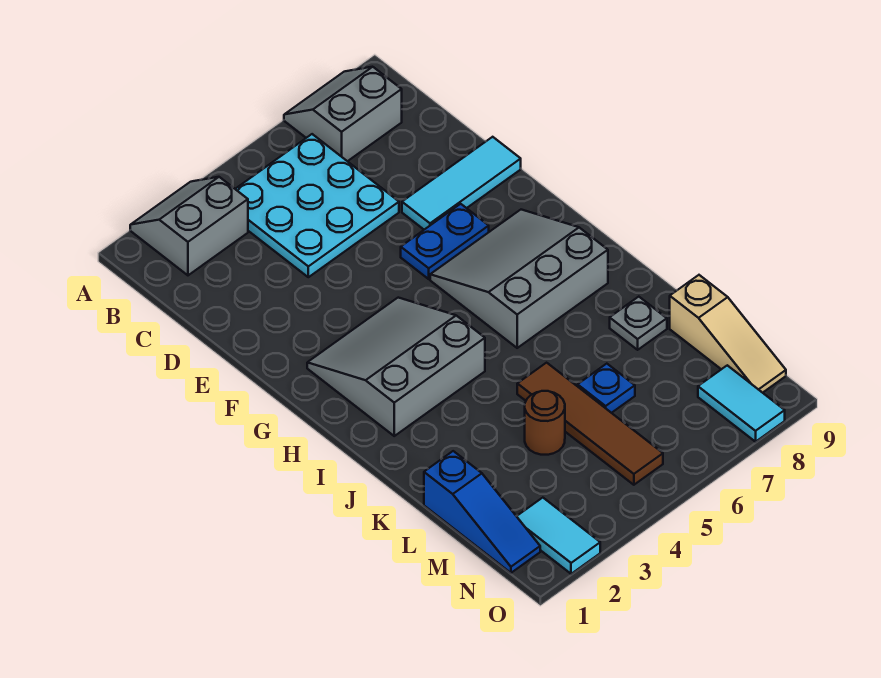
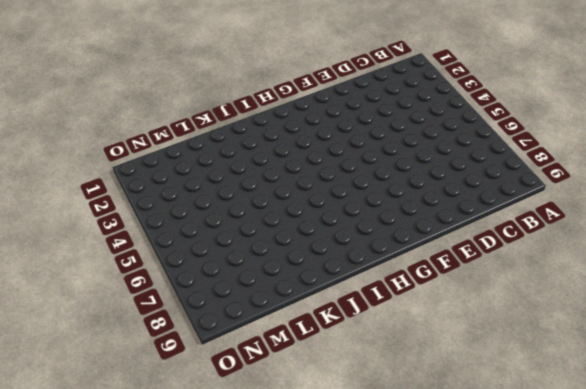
none -> grey slope A2:B3 level 1 top B
none -> grey slope A7:B8 level 1 top B
none -> cyan plate B4:D6 level 1

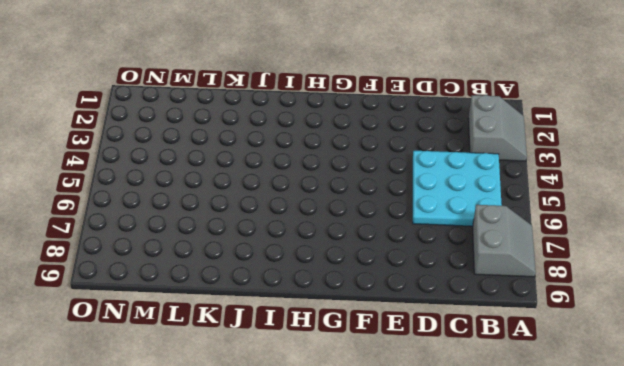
none -> cyan tile E7:E9 level 1
none -> blue plate F6:F7 level 1
none -> grey slope G2:I4 level 1 top I

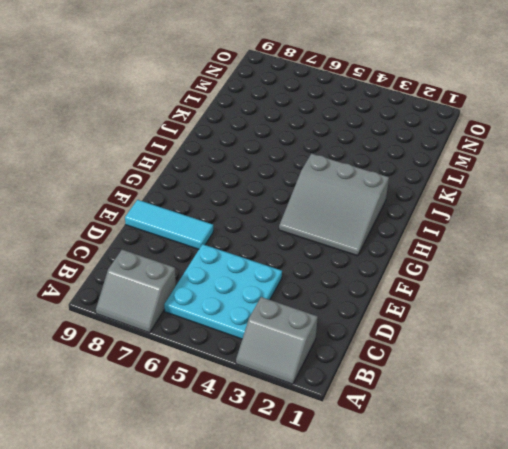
none -> blue plate F6:F7 level 1
none -> grey slope G6:I8 level 1 top I
none -> brown tile K5:N5 level 1

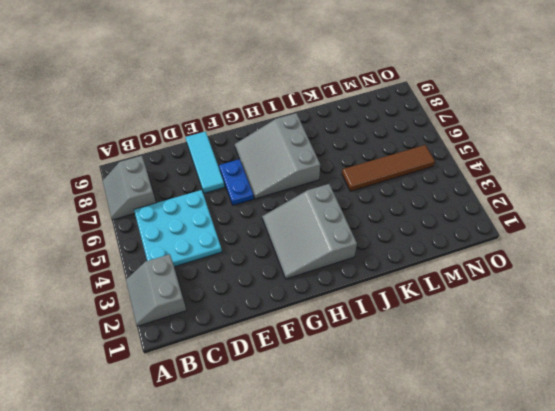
none -> grey plate K8 level 1
none -> blue slope L1:N1 level 1 top L
none -> brown round brick L4 level 1

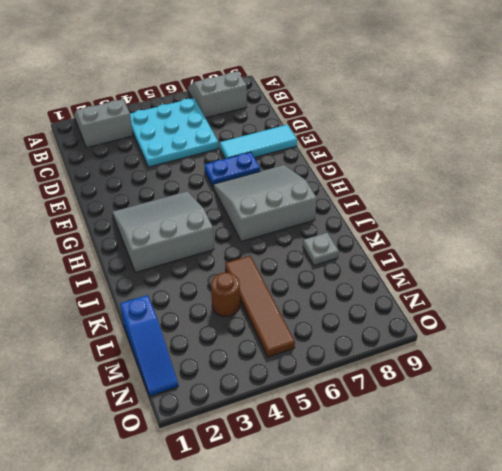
none -> blue plate L6 level 1
none -> tan slope L9:N9 level 1 top L
none -> cyan tile N2:O2 level 1

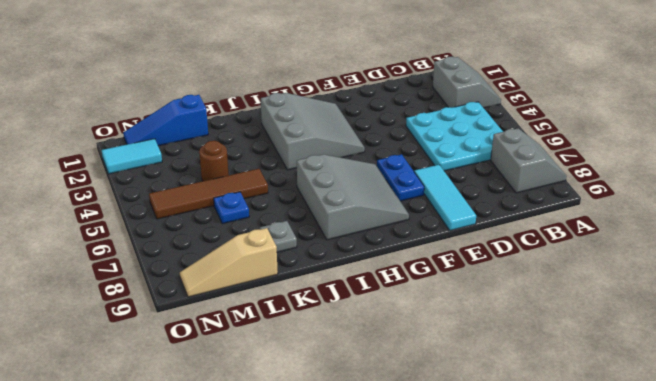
none -> cyan tile N8:O8 level 1

